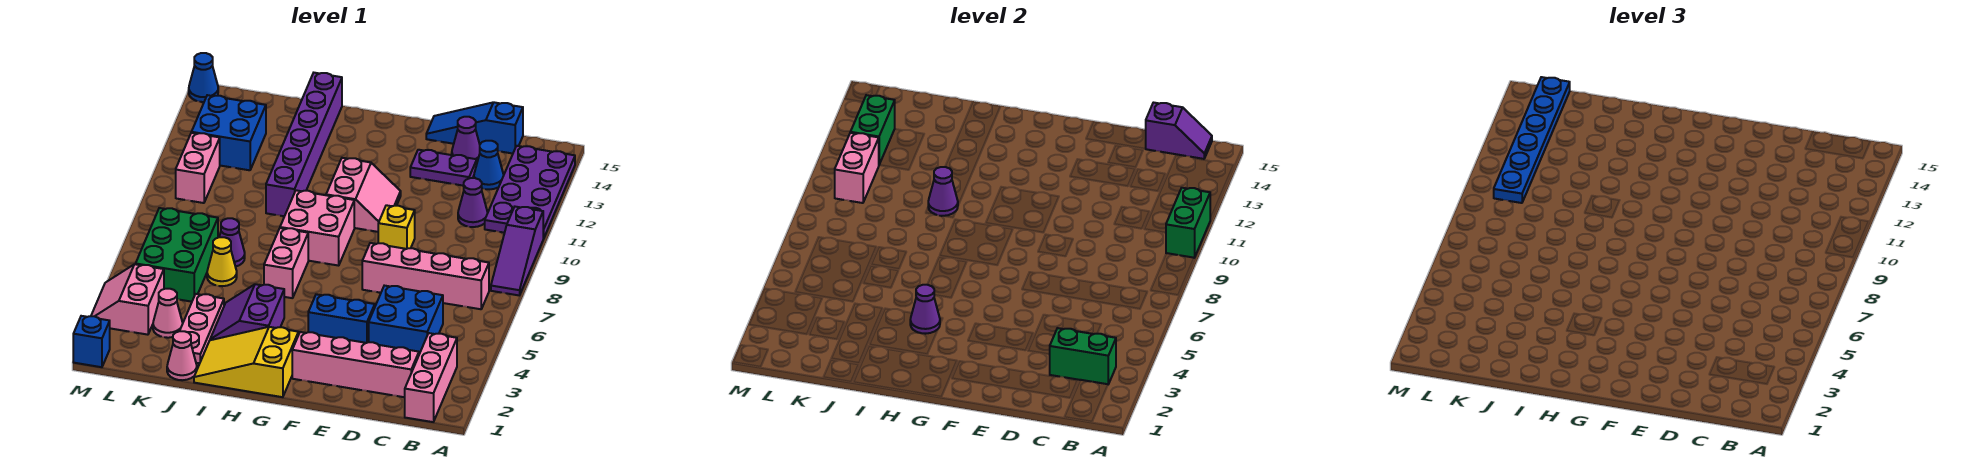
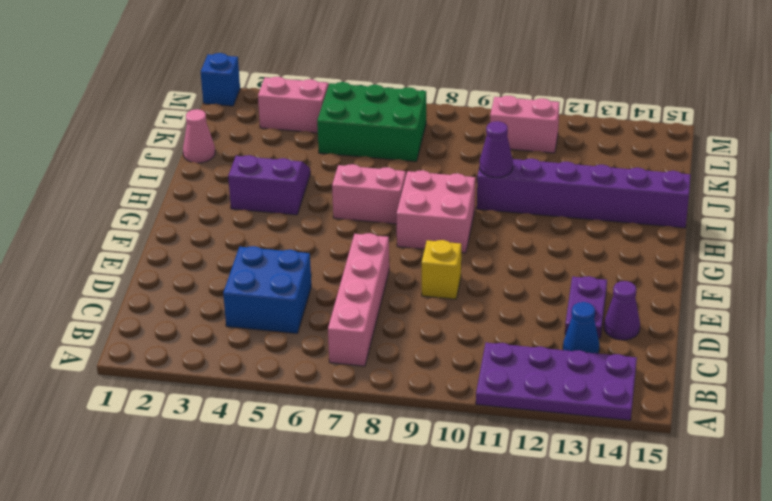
none -> purple slope A8:A10 level 1 top 10
none -> pink brick B1:B3 level 1
none -> pink brick C2:F2 level 1
none -> purple cone C11 level 1

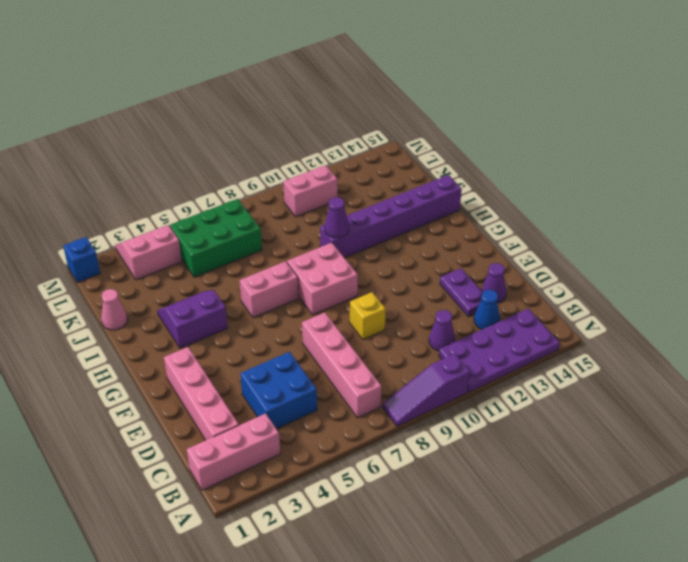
none -> blue slope C15:E15 level 1 top C
none -> blue brick E4:F4 level 1
none -> pink slope F10:G11 level 1 top G
none -> yellow slope G1:I2 level 1 top G

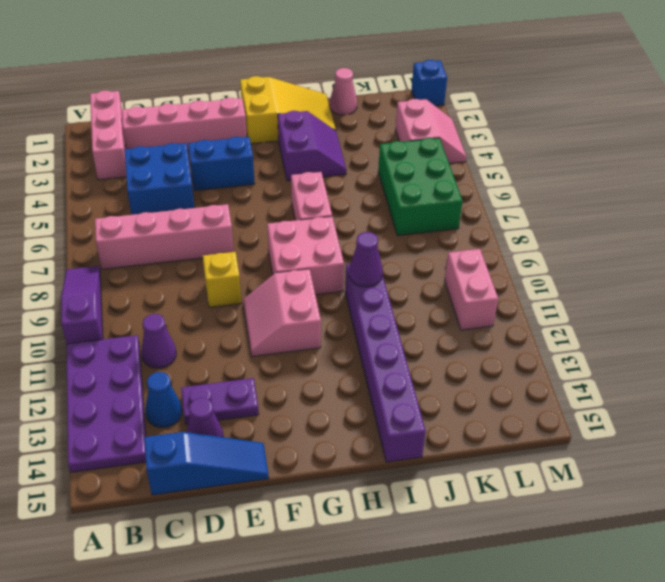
none -> pink plate J2:J4 level 1
none -> yellow cone J6 level 1
none -> purple cone J7 level 1
none -> pink cone K3 level 1

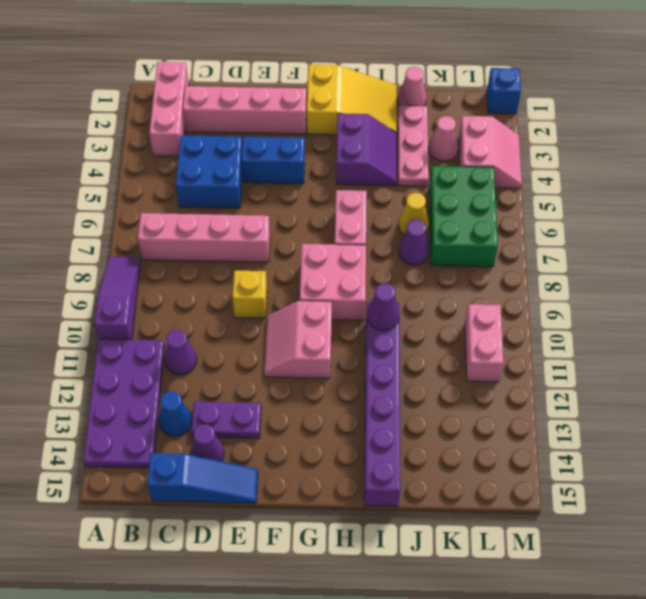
none -> blue brick K12:L13 level 1
none -> blue cone M15 level 1
none -> green brick A10:A11 level 2
none -> green brick B3:C3 level 2

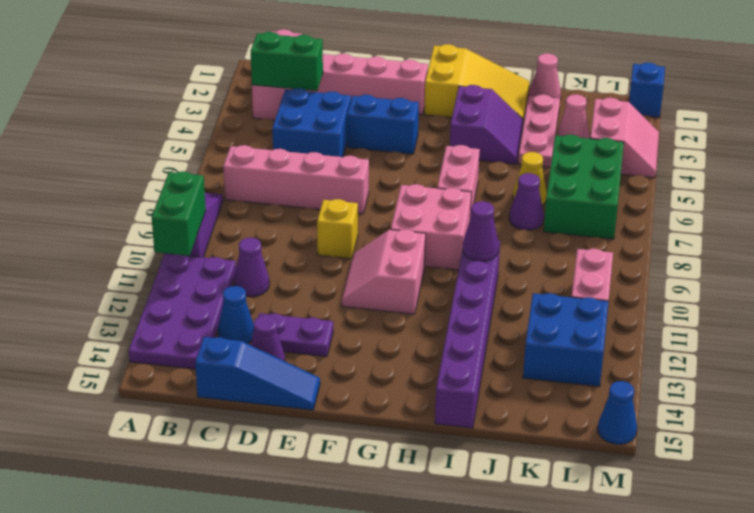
none -> purple slope B15:C15 level 2 top C
none -> purple cone H4 level 2
none -> pink brick L10:L11 level 2
none -> green brick L12:L13 level 2

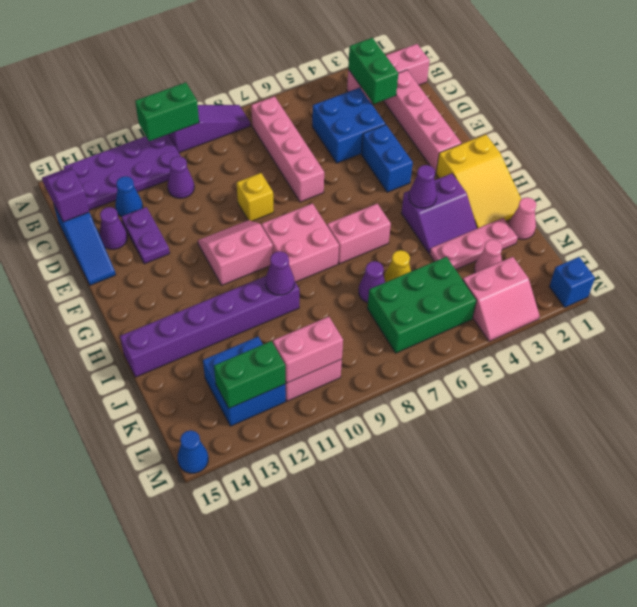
none -> blue plate L10:L15 level 3

